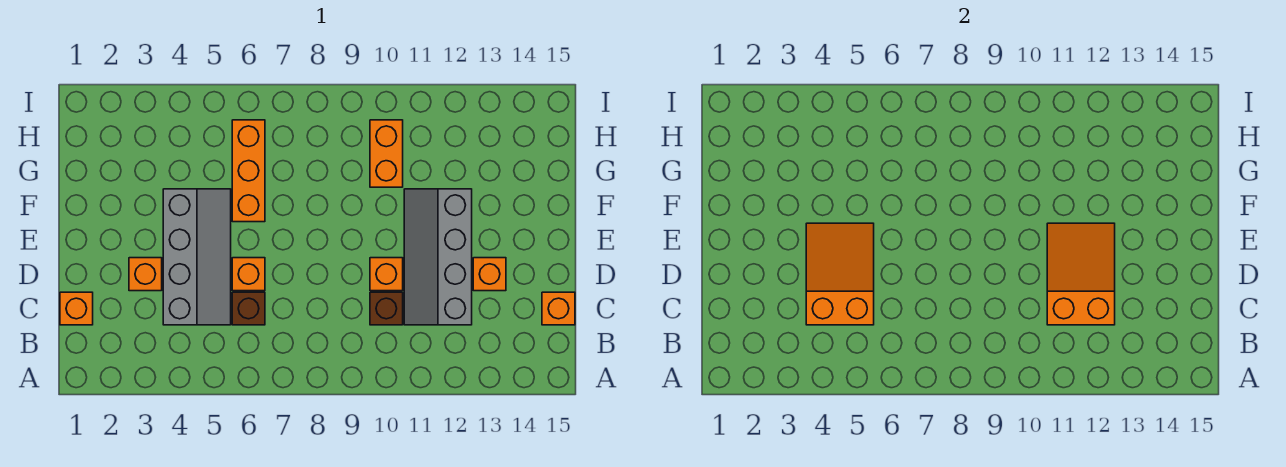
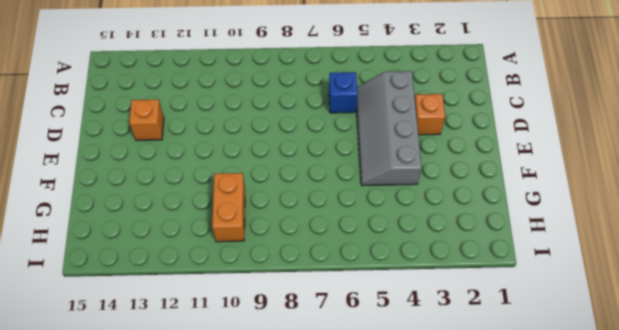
blue brick C6 level 1 -> brown brick C6 level 1
none -> orange brick C1 level 1
none -> brown brick C10 level 1
none -> grey slope C11:F12 level 1 top 12

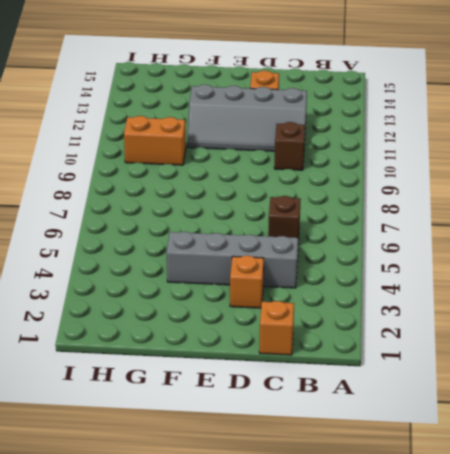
none -> orange brick C15 level 1
none -> orange brick D6 level 1
none -> orange brick D10 level 1

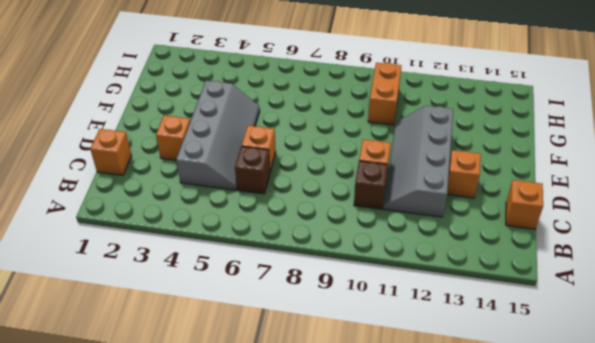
none -> orange brick F6:H6 level 1
none -> orange slope C4:E5 level 2 top C
none -> orange slope C11:E12 level 2 top C

